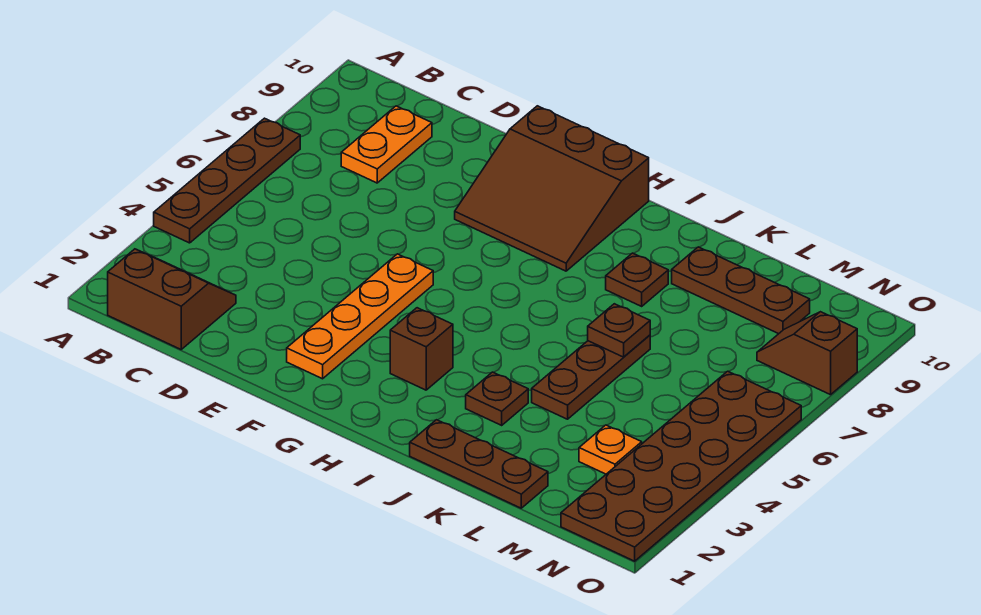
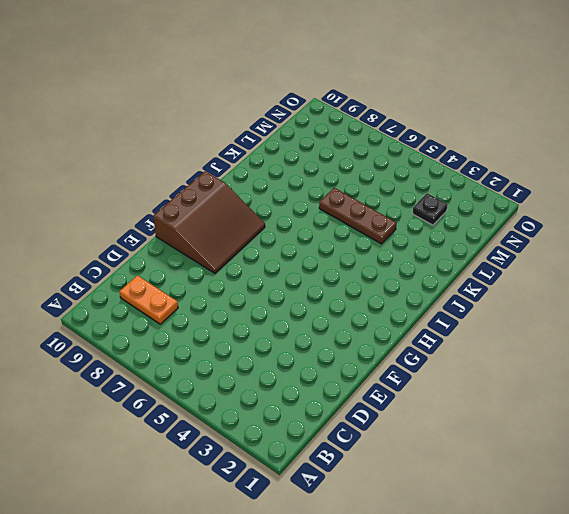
black plate M3 level 1 -> orange plate M3 level 1
none -> brown plate A4:A7 level 1
none -> brown slope B1:C2 level 1 top 1
none -> orange plate F2:F5 level 1

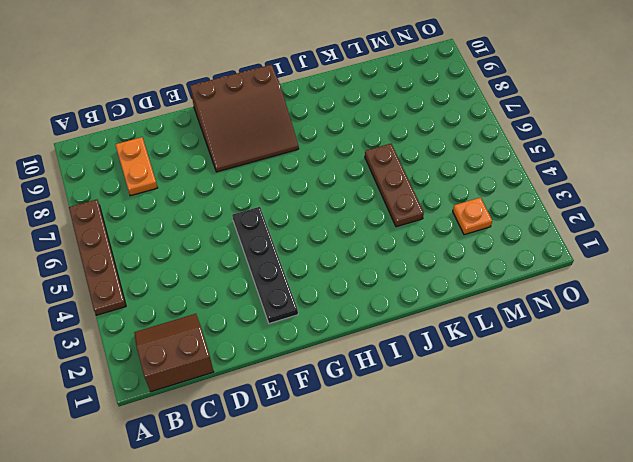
black plate F2:F5 level 1 -> orange plate F2:F5 level 1
none -> brown brick H3 level 1
none -> brown plate J1:L1 level 1
none -> brown plate J3 level 1

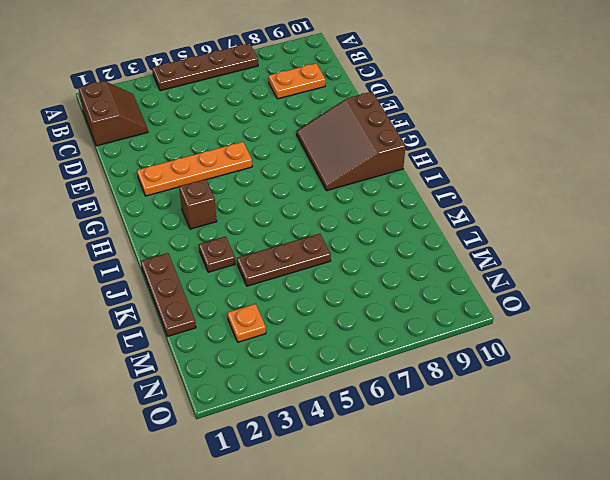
none -> brown plate J8 level 1
none -> brown plate K9:M9 level 1
none -> brown plate N1:O6 level 1

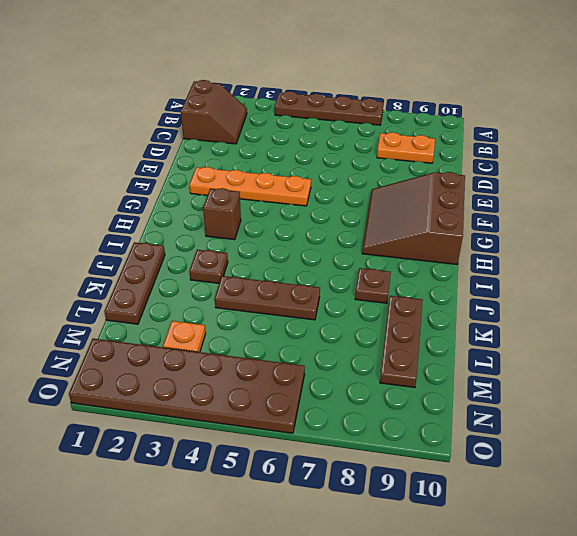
none -> brown slope N8:O8 level 1 top O
none -> brown plate K6 level 2

